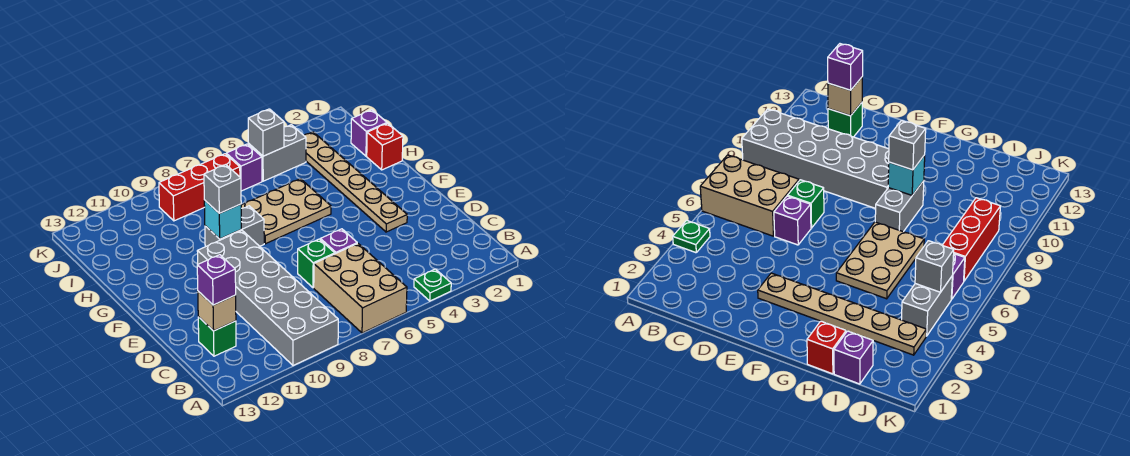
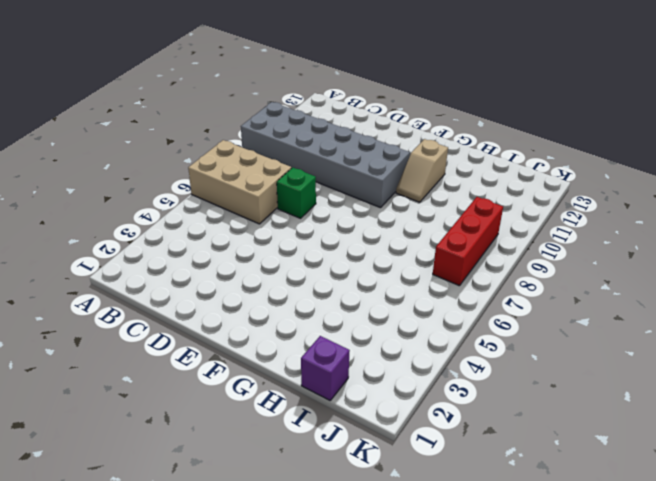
tan slope G10:G11 level 1 top 11 -> none
none -> green plate A4 level 1
none -> green brick C12 level 1
none -> purple brick D6 level 1

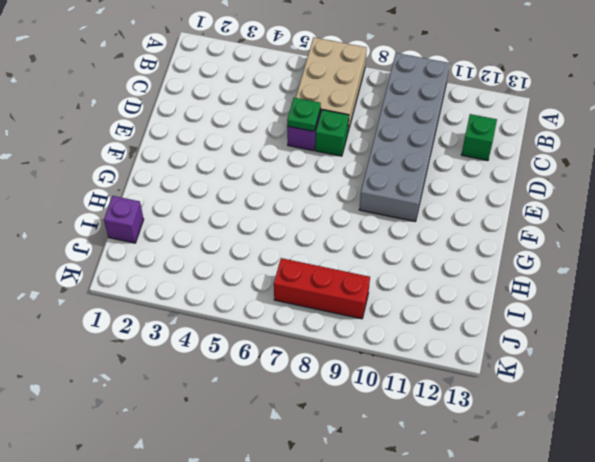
green plate D6 level 2 -> green plate A4 level 1
none -> tan plate E3:J3 level 1
none -> tan plate G5:H7 level 1
none -> grey brick G8:G9 level 1

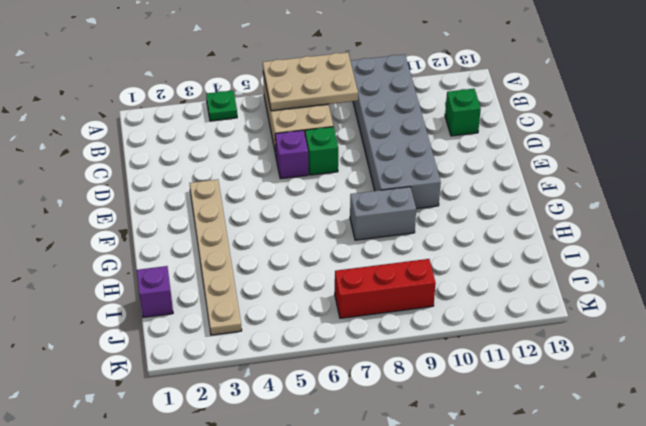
tan plate A6:B8 level 2 -> tan plate G5:H7 level 1
none -> red brick H1 level 1
none -> grey brick J4:J5 level 1
none -> purple brick J6 level 1

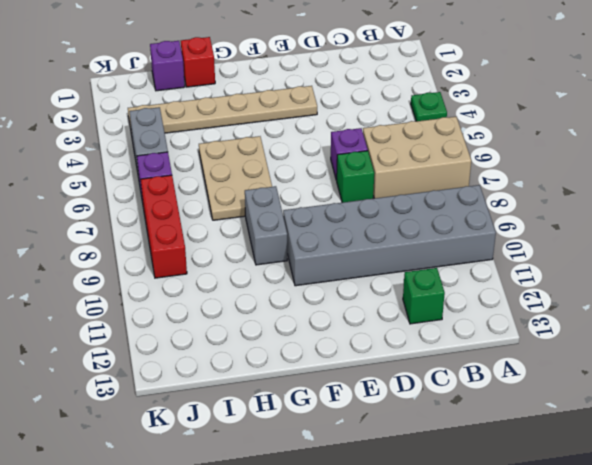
none -> tan brick C12 level 2
none -> cyan brick G9 level 2
none -> grey brick J5 level 2

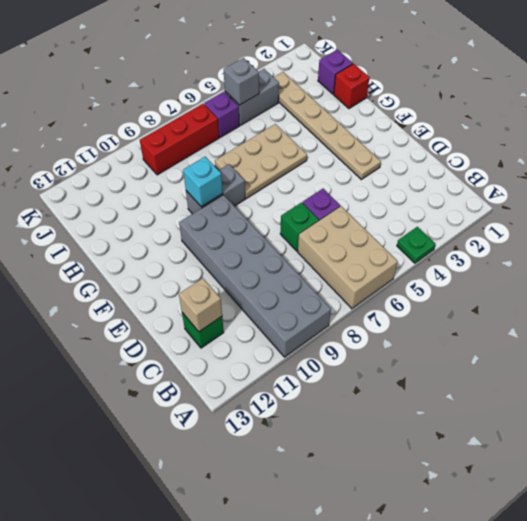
none -> purple brick C12 level 3
none -> grey brick G9 level 3

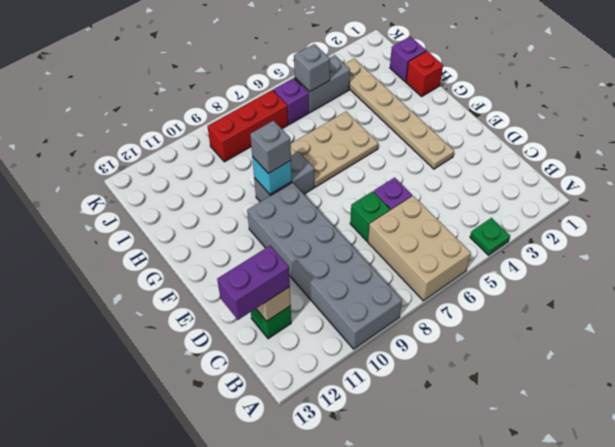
purple brick C12:C13 level 3 -> purple brick C12 level 3

